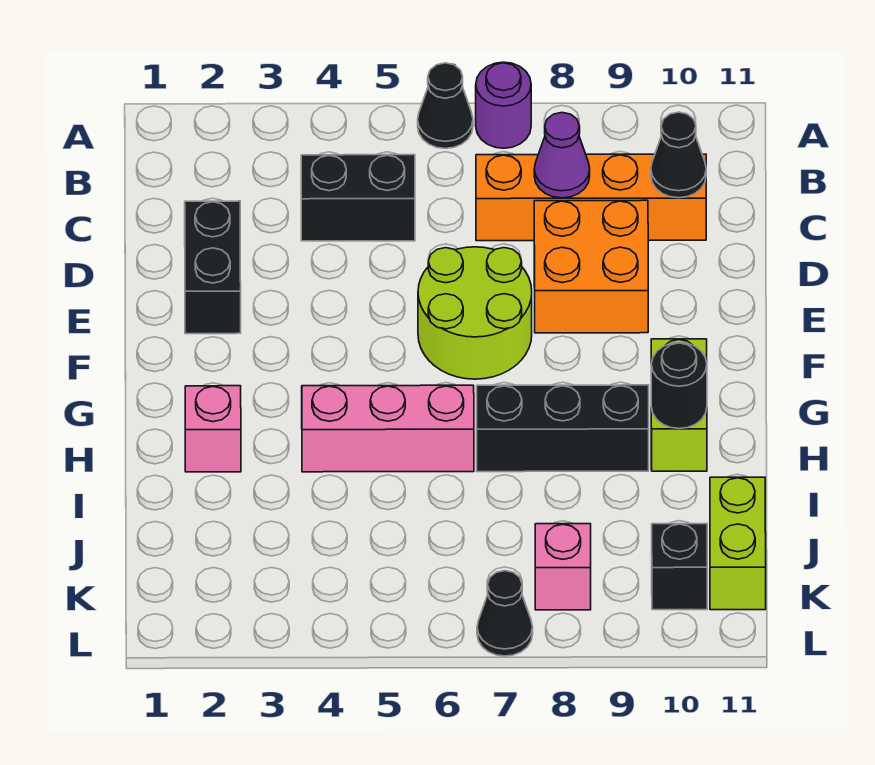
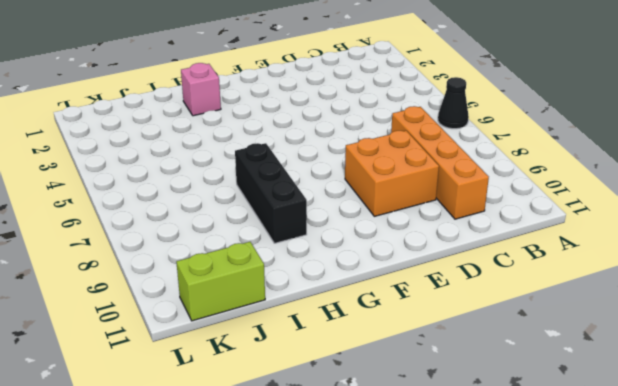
none -> purple round brick A7 level 1
none -> black brick C4:C5 level 1
none -> black brick D2:E2 level 1

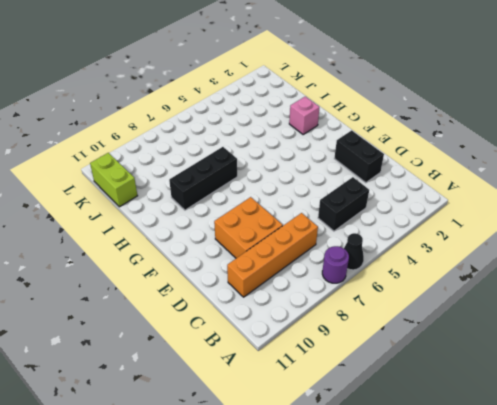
none -> lime round brick E6:F7 level 1
none -> lime brick G10:H10 level 1
none -> pink brick H4:H6 level 1

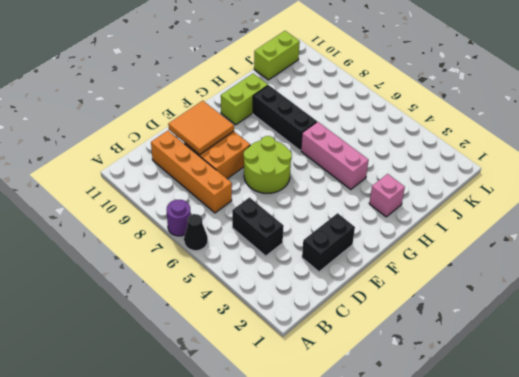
orange tile D9:E10 level 2 -> none
none -> pink brick K8 level 1
none -> black brick K10 level 1
none -> black cone L7 level 1

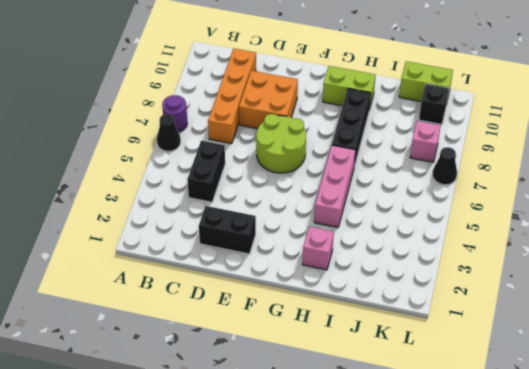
none -> purple cone C8 level 2
none -> black cone C10 level 2
none -> black round brick H10 level 2

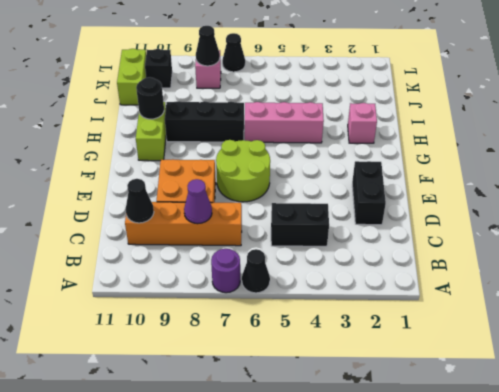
black cone K8 level 2 -> none

